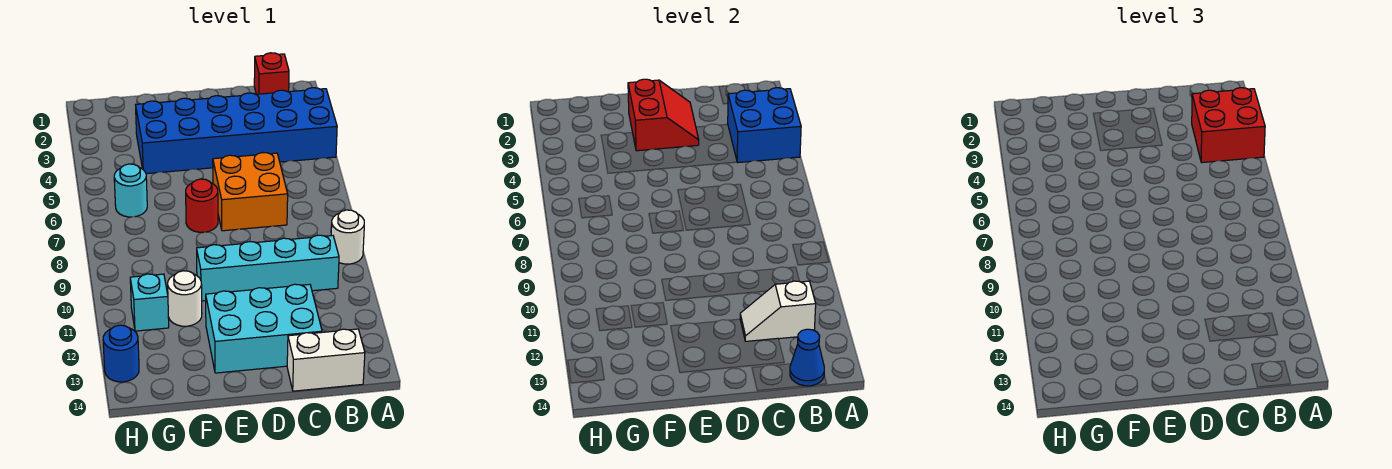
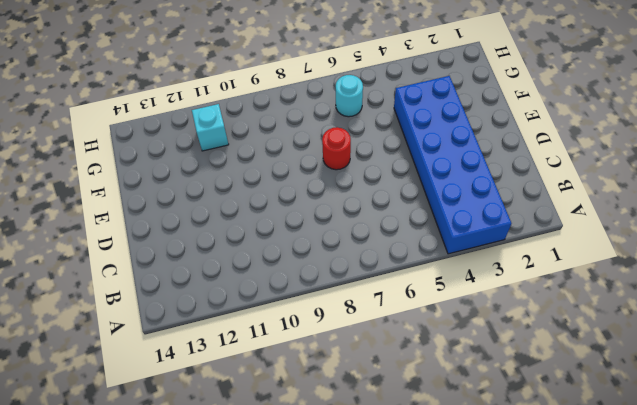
none -> white round brick A9 level 1
none -> red brick B1 level 1
none -> cyan brick B10:E10 level 1

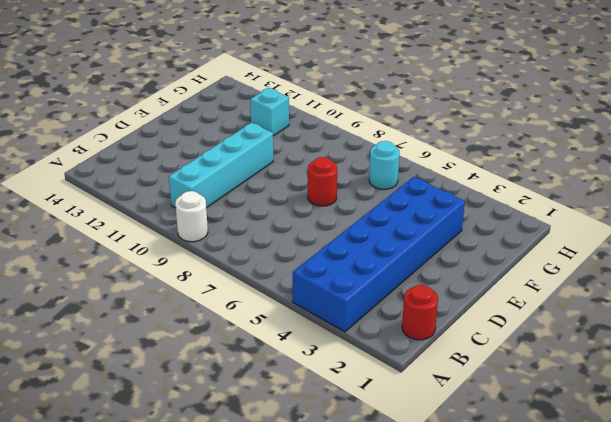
red round brick B1 level 1 -> red brick B1 level 1
none -> white brick B14:C14 level 1
none -> orange brick C6:D7 level 1
none -> cyan brick C12:E13 level 1

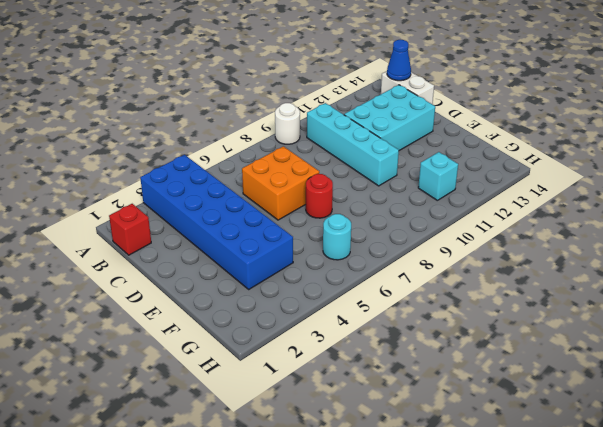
cyan brick C11:D13 level 1 -> cyan brick C12:E13 level 1
none -> white round brick F11 level 1
none -> blue round brick H13 level 1
none -> blue brick A3:B4 level 2

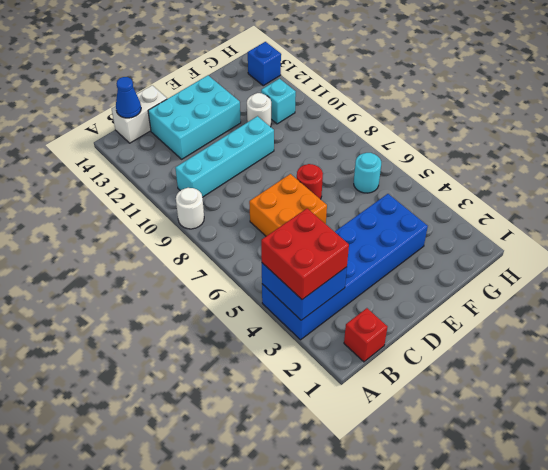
blue brick H13 level 1 -> blue round brick H13 level 1
none -> white slope B12:C12 level 2 top B
none -> red slope D2:E3 level 2 top E

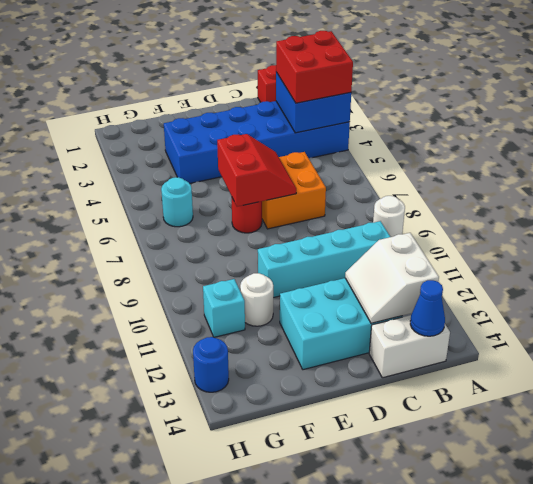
white slope B12:C13 level 2 top B -> white slope B12:C12 level 2 top B
red slope D6:E7 level 2 top E -> red slope D2:E3 level 2 top E

